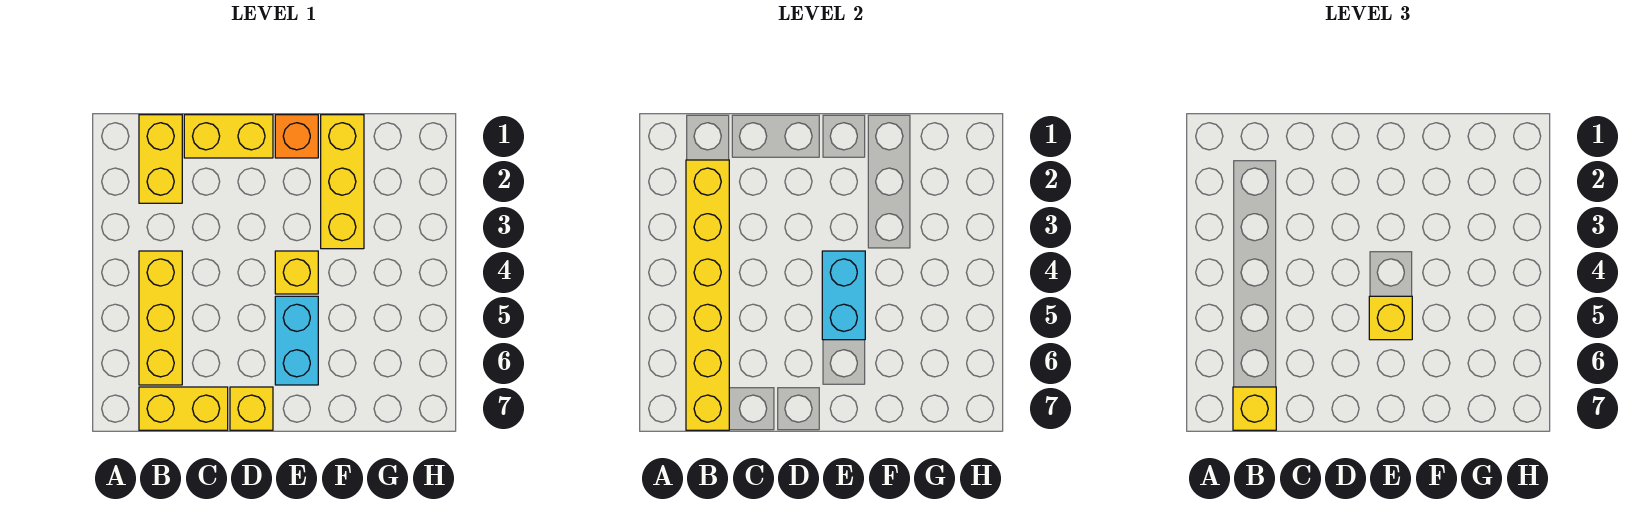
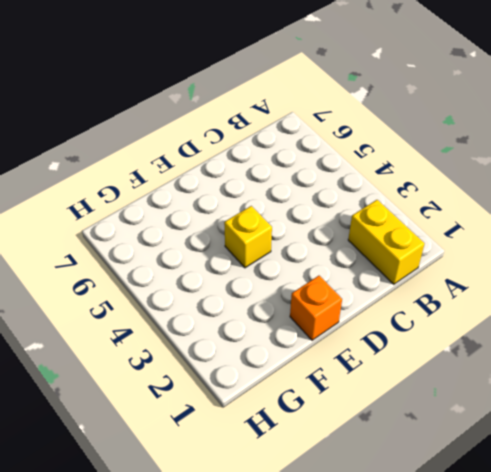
none -> yellow brick B4:B6 level 1
none -> yellow brick B7:C7 level 1
none -> yellow brick C1:D1 level 1

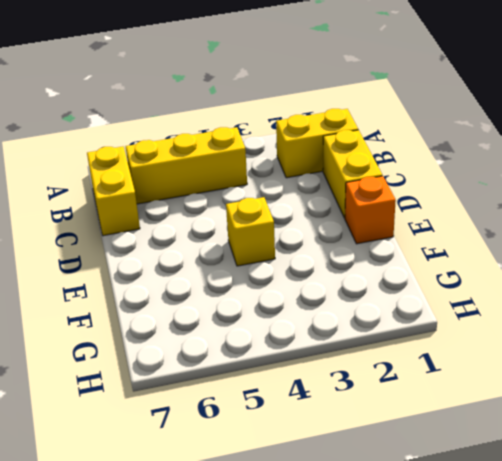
none -> yellow brick D7 level 1
none -> cyan brick E5:E6 level 1
none -> yellow brick F1:F3 level 1

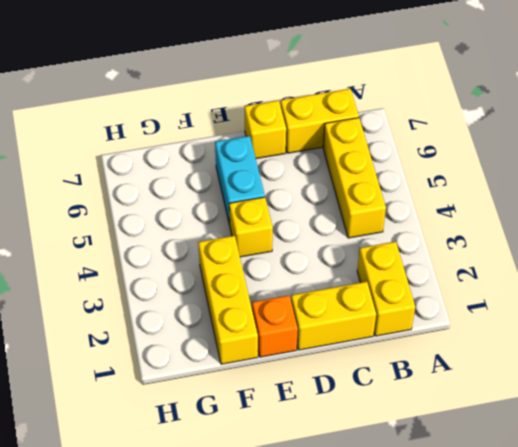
none -> yellow brick B2:B7 level 2
none -> cyan brick E4:E5 level 2
none -> yellow brick B7 level 3

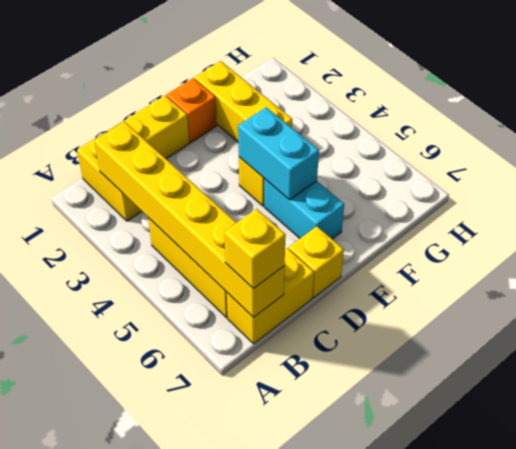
none -> yellow brick E5 level 3

